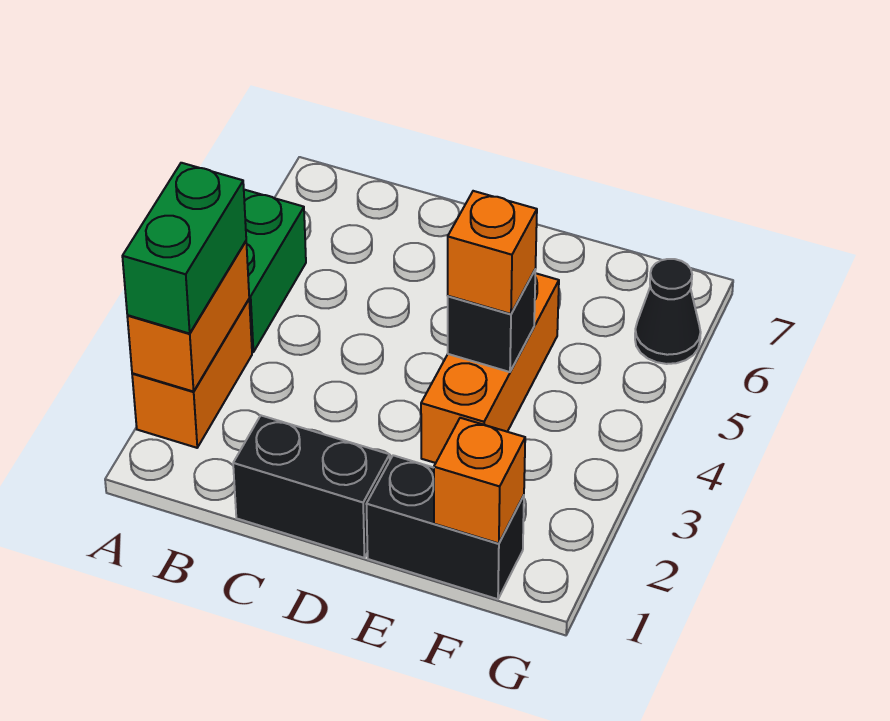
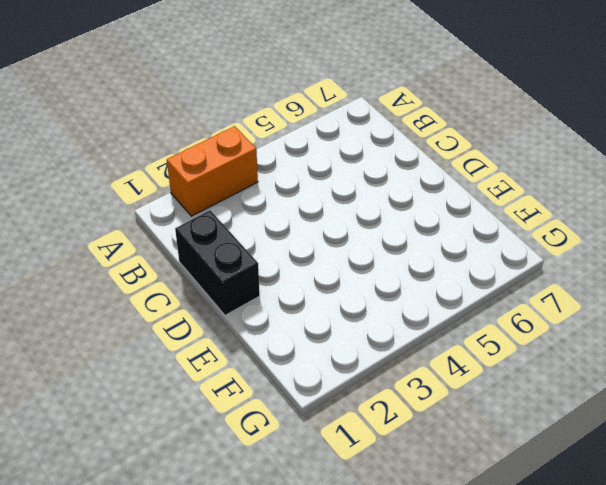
none -> green brick A4:A5 level 1
none -> black brick E1:F1 level 1

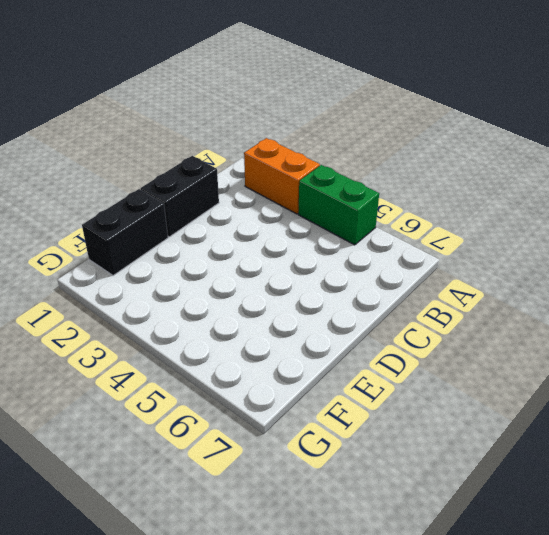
none -> orange brick E3:E5 level 1
none -> black cone G6 level 1

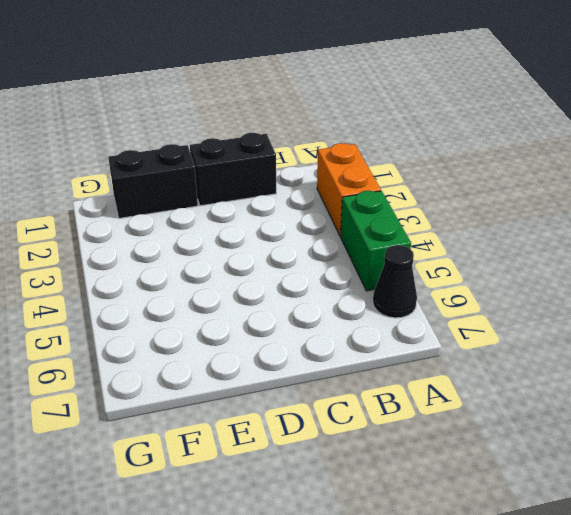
black cone A6 level 1 -> black cone G6 level 1
none -> orange brick E3:E5 level 1
none -> orange brick A2:A3 level 2

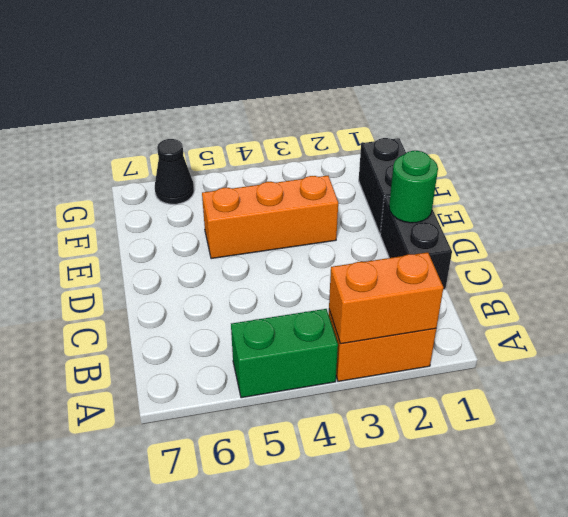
green round brick D1 level 2 -> none
none -> black brick E4 level 2
none -> orange brick F1 level 2

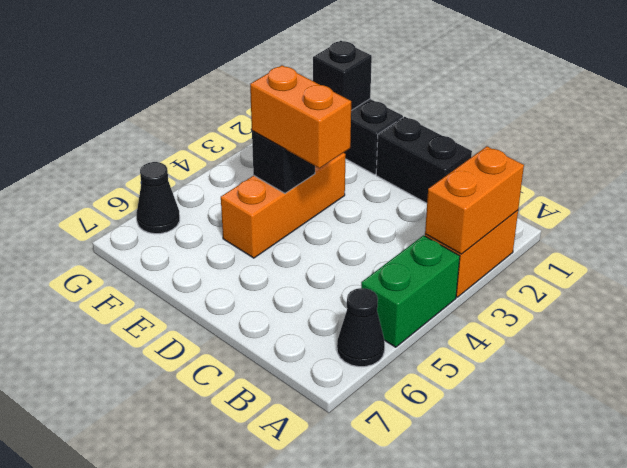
black cone A6 level 1 -> none
orange brick D4:E4 level 3 -> orange brick E4 level 3
black brick F1 level 2 -> orange brick F1 level 2
none -> green brick A2:A3 level 3

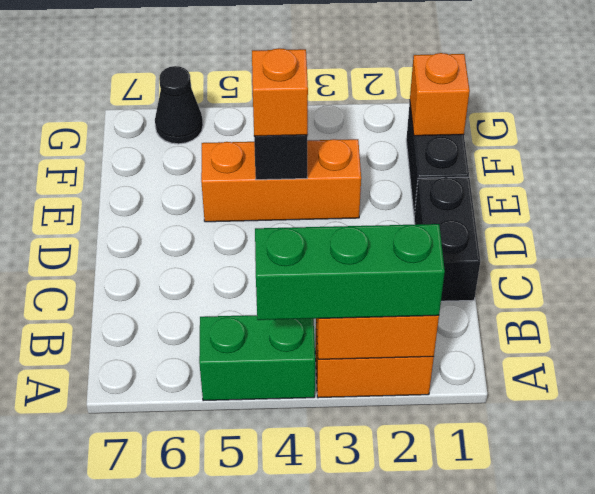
green brick A2:A4 level 3 -> green brick A2:A3 level 3

